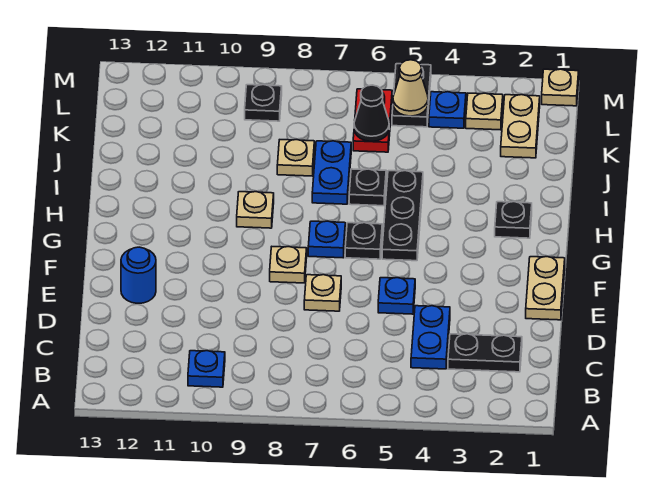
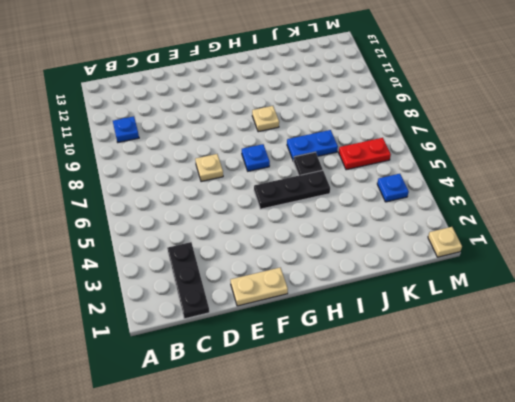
black plate C1:C3 level 1 -> black plate C2:C3 level 1
none -> blue plate C4:D4 level 1
none -> blue plate E5 level 1
none -> blue round brick E12 level 1

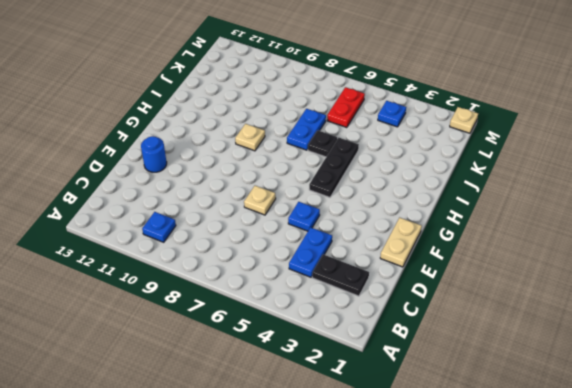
none -> tan plate F8 level 1
none -> black plate G6 level 1
none -> blue plate G7 level 1

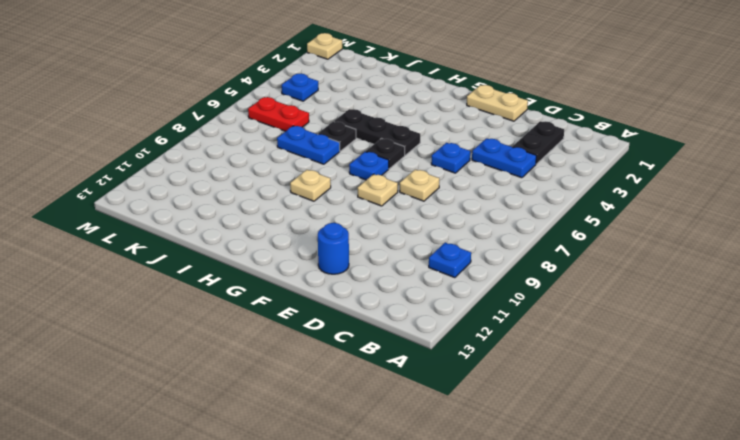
none -> black plate H2 level 1
none -> tan plate J8 level 1
none -> tan plate K2:L2 level 1

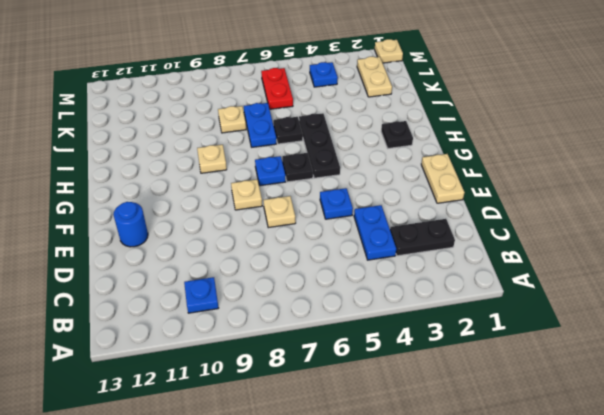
none -> tan plate L3 level 1
none -> black plate L5:M5 level 1
none -> black plate L9 level 1

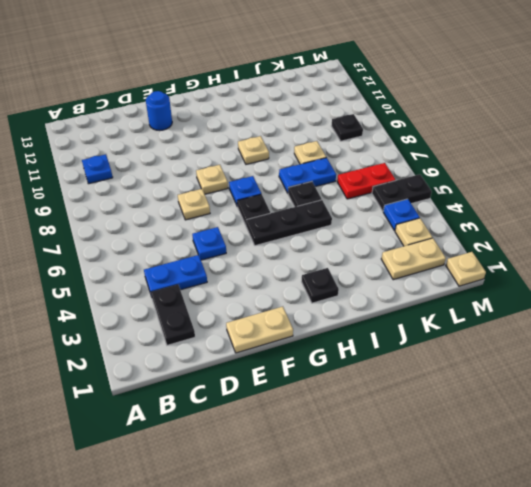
none -> black cone K6 level 2
none -> tan cone L5 level 2

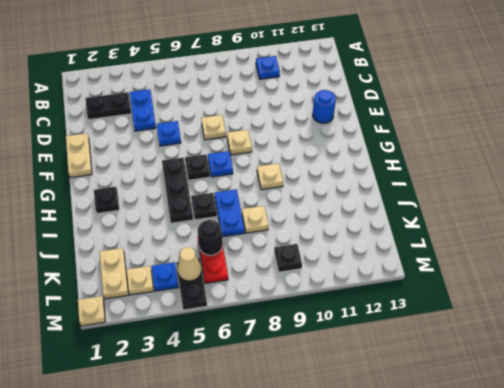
black round brick K6 level 2 -> black cone K6 level 2

